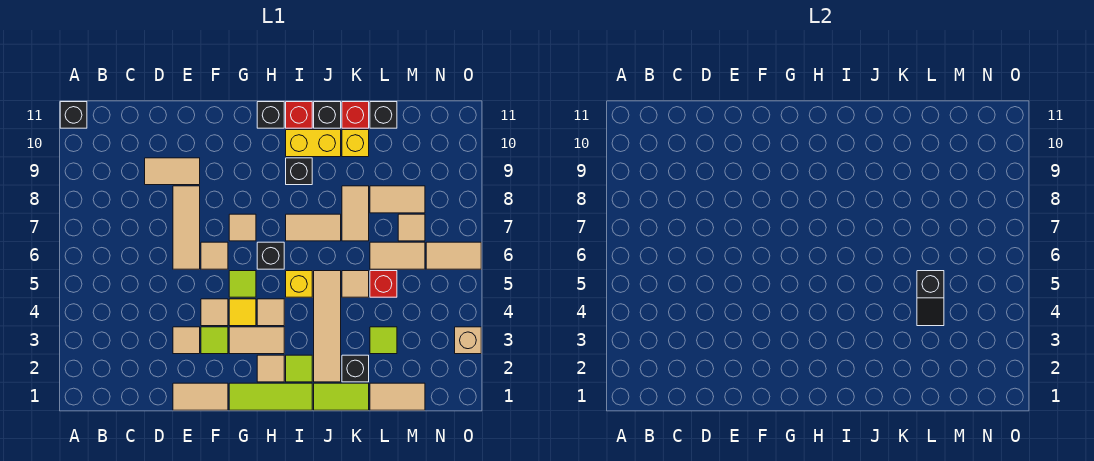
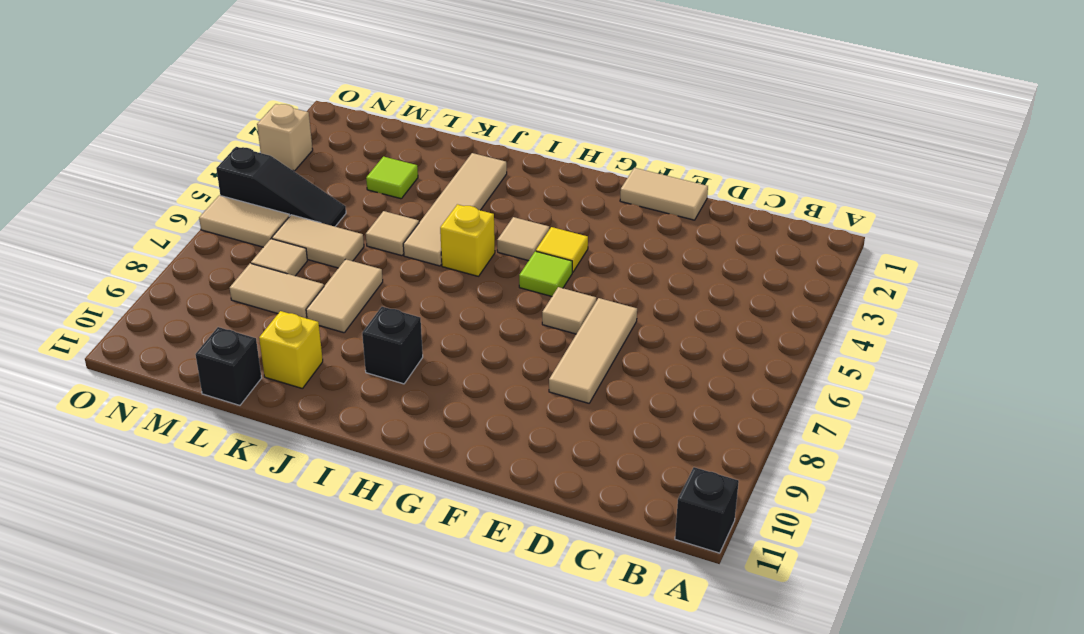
black slope M5:O5 level 1 top O -> none
none -> tan tile D9:E9 level 1
none -> tan tile E3 level 1
none -> lime tile F3 level 1
none -> tan tile F4 level 1

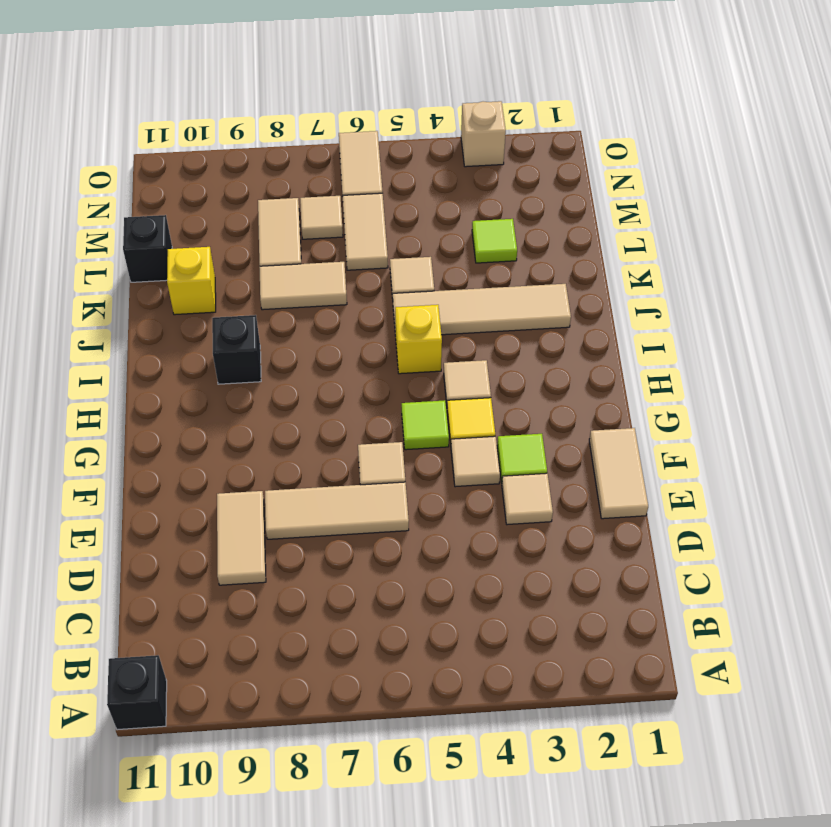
none -> lime tile G1:I1 level 1
none -> tan tile G3:H3 level 1
none -> tan tile G7 level 1
none -> tan tile H2 level 1

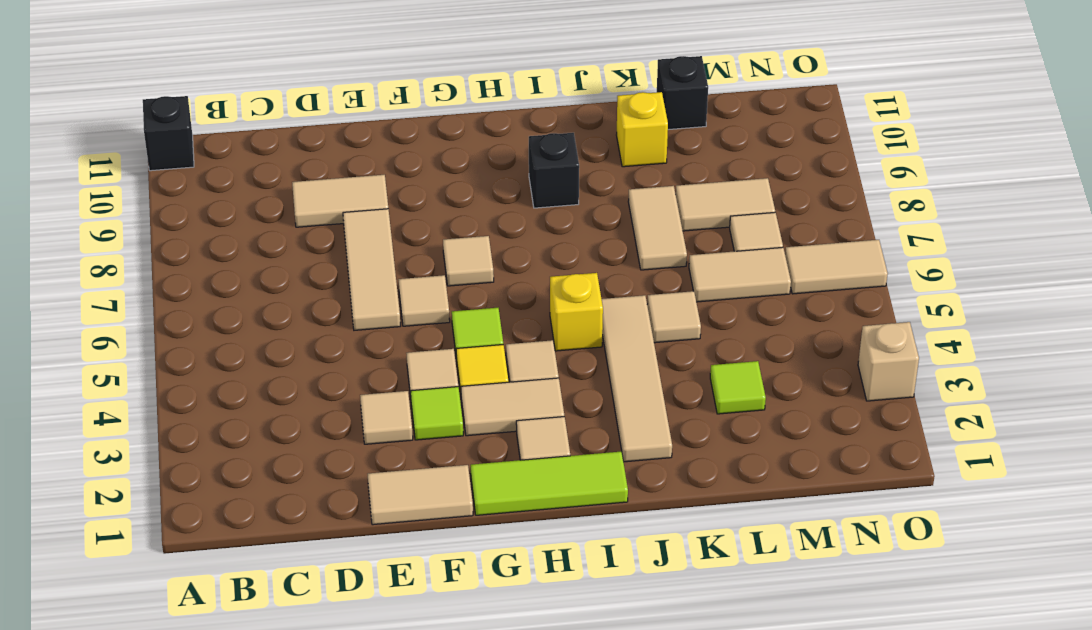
none -> black brick H6 level 1
none -> black brick H11 level 1
none -> lime tile I2 level 1
none -> tan tile I7:J7 level 1

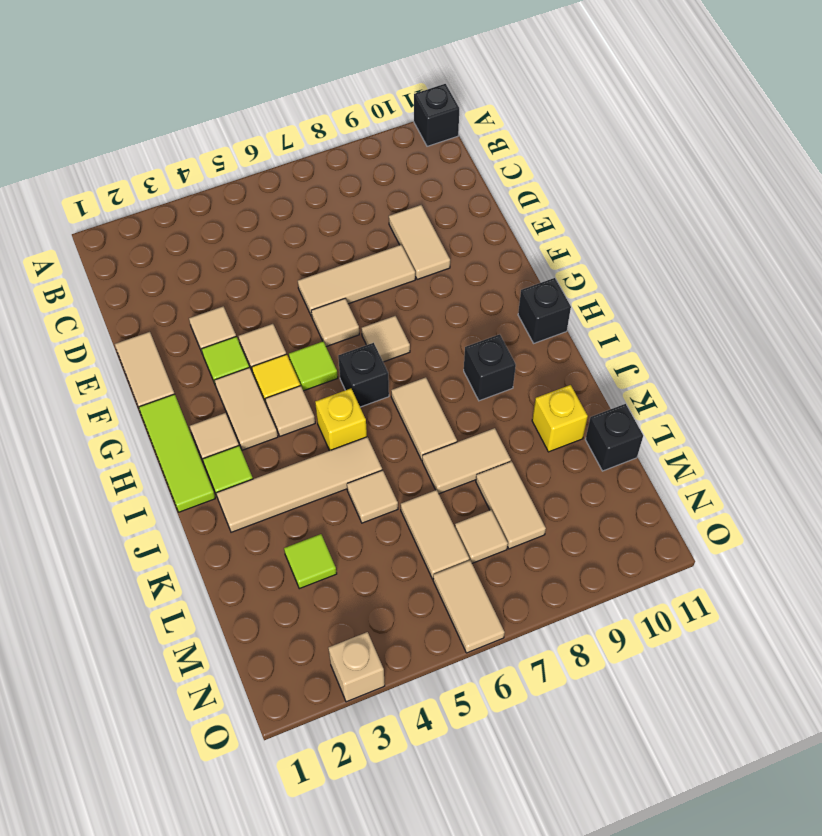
none -> yellow brick I10:J10 level 1
none -> red brick I11 level 1
none -> lime tile J1:K1 level 1
none -> black brick J11 level 1

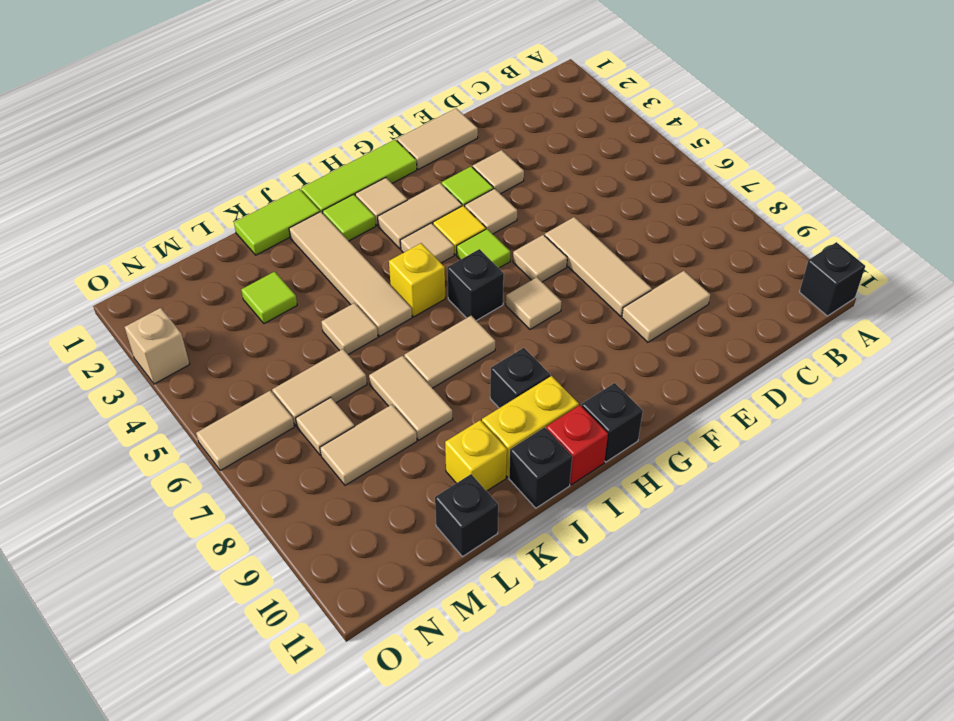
none -> black brick K2 level 1
none -> red brick K11 level 1
none -> tan tile L1:M1 level 1
none -> red brick L5 level 1

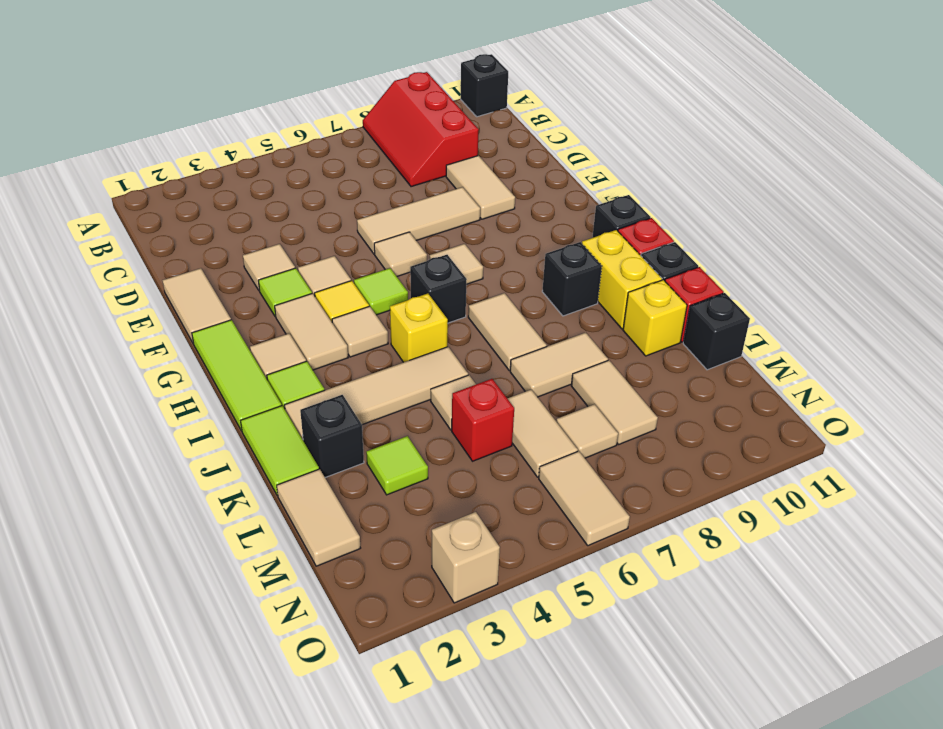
red slope A8:C9 level 1 top 9 -> none
none -> black slope L4:L5 level 2 top 5

